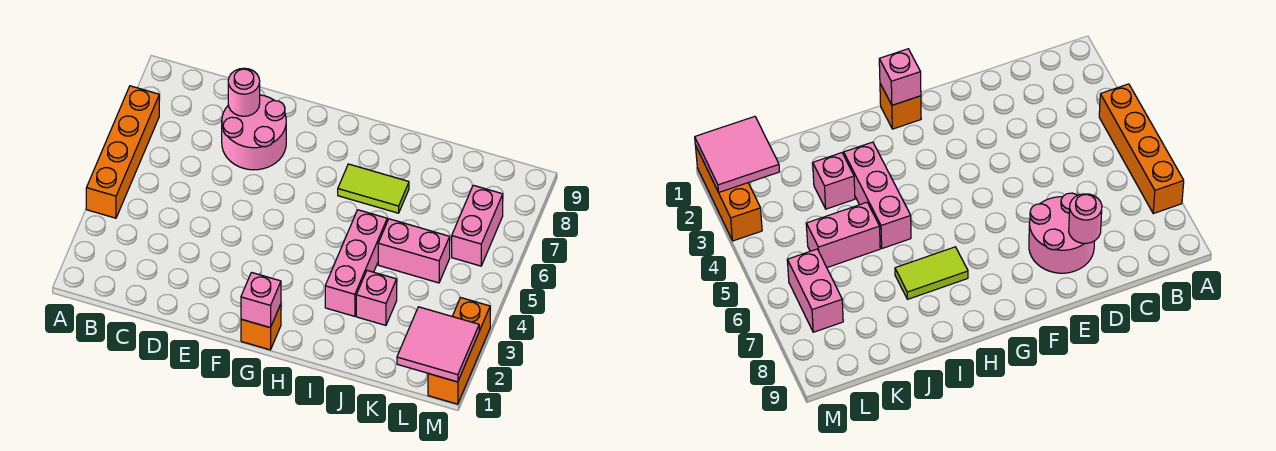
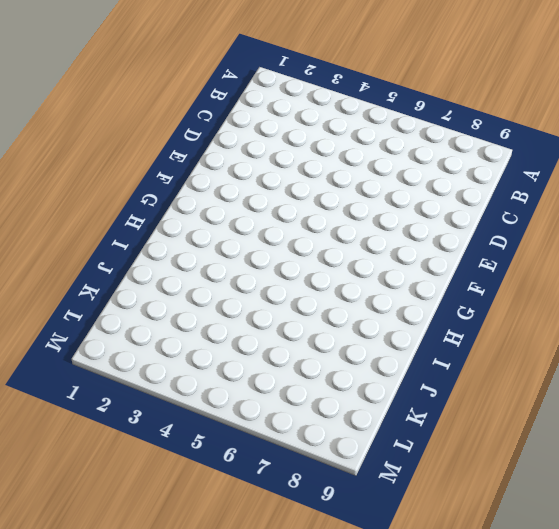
none -> orange brick A4:A7 level 1
none -> pink round brick D7:E8 level 1
none -> orange brick G1 level 1

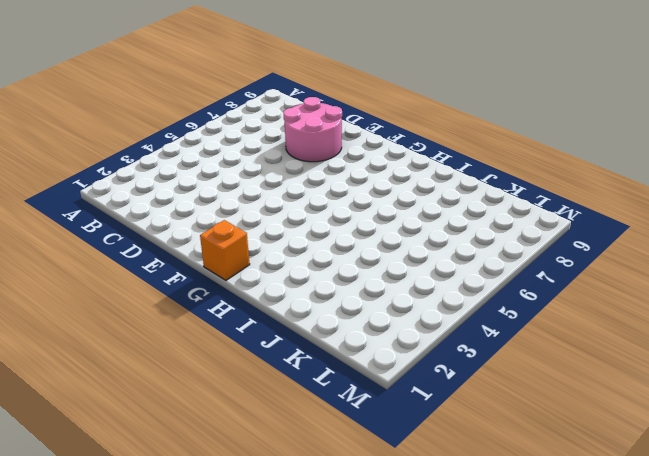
none -> orange brick A4:A7 level 1
none -> lime tile H7:I7 level 1
none -> pink brick I3:I5 level 1

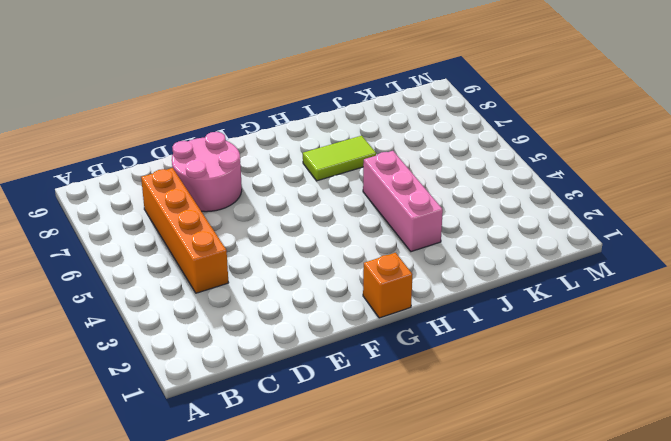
orange brick C4:C7 level 1 -> orange brick A4:A7 level 1
none -> pink brick J3 level 1
none -> pink brick J5:K5 level 1
none -> pink brick L6:L7 level 1

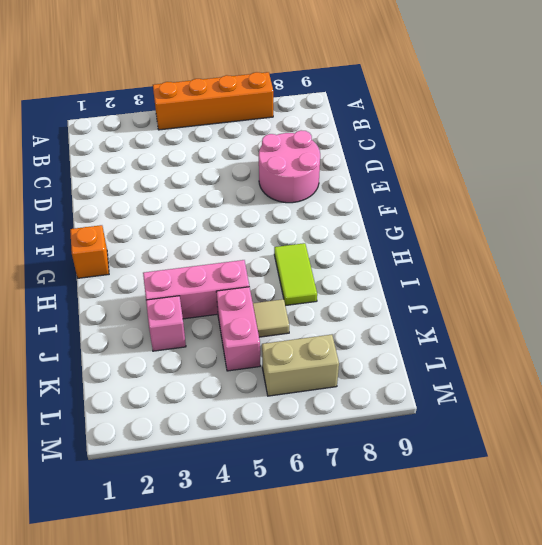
tan tile J6 level 1 -> none
tan brick L6:L7 level 1 -> pink brick L6:L7 level 1
none -> orange brick M1:M3 level 1
none -> pink round brick D8 level 2
none -> pink brick G1 level 2

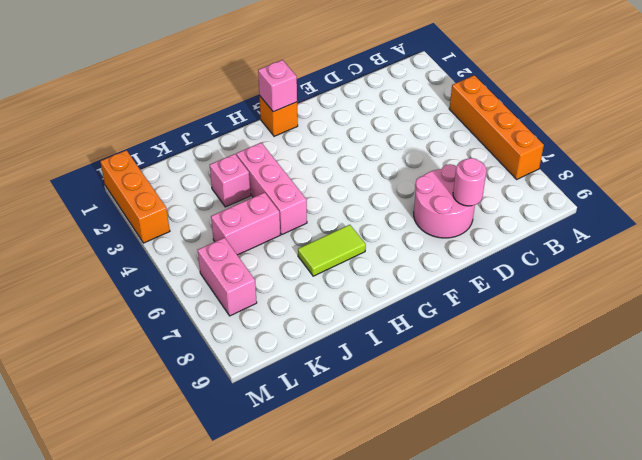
none -> pink tile L1:M2 level 2

